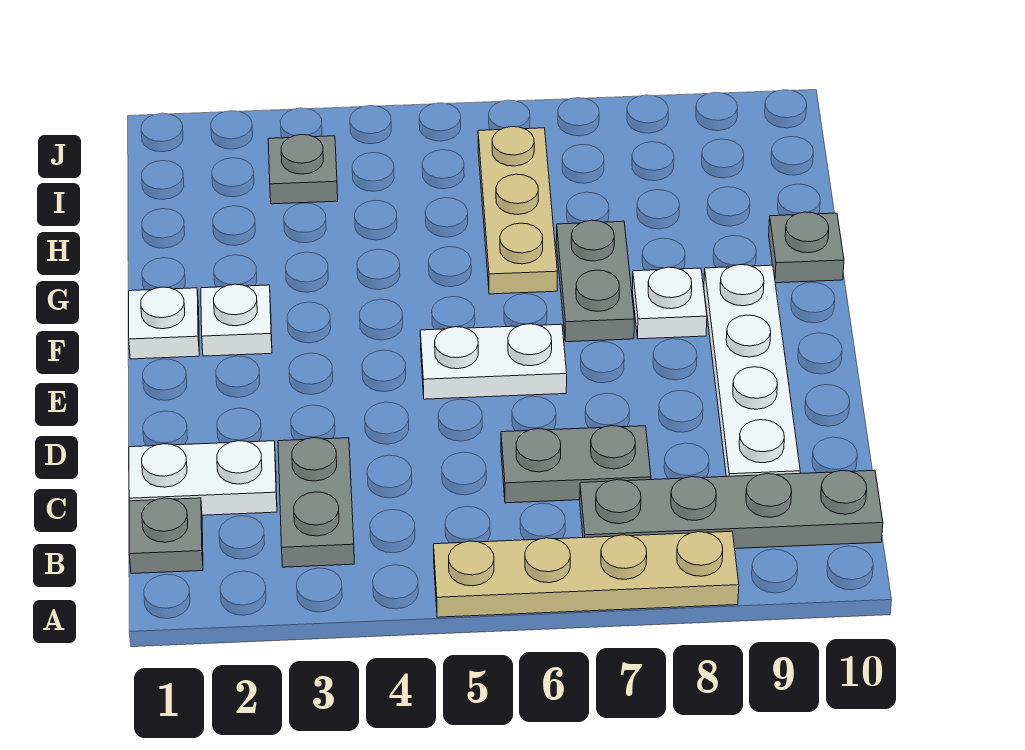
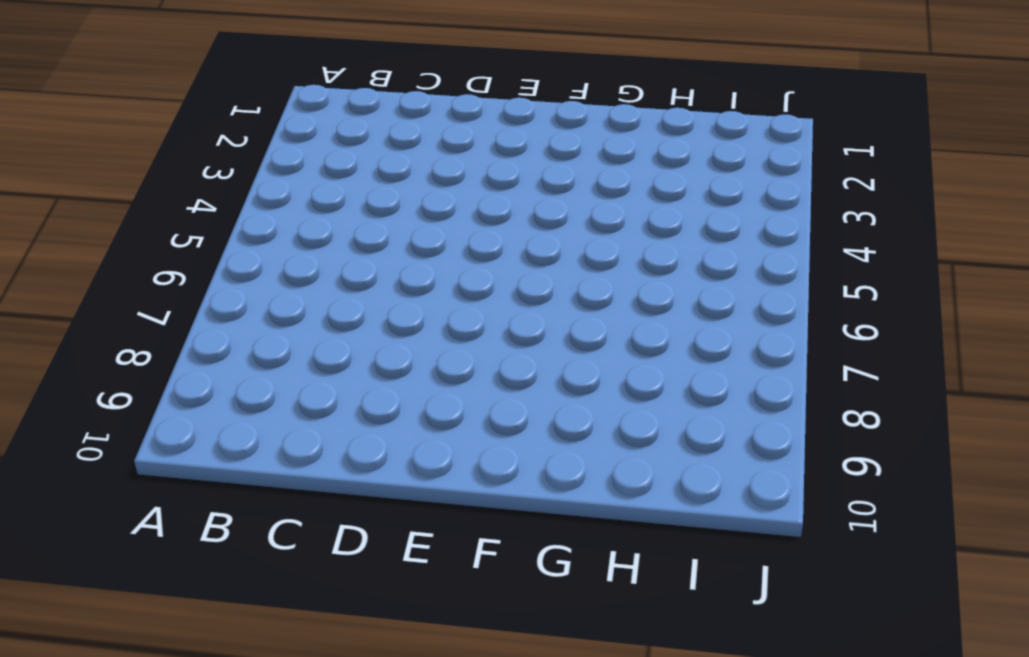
none -> tan plate A5:A8 level 1
none -> grey plate B1 level 1
none -> grey plate B3:C3 level 1

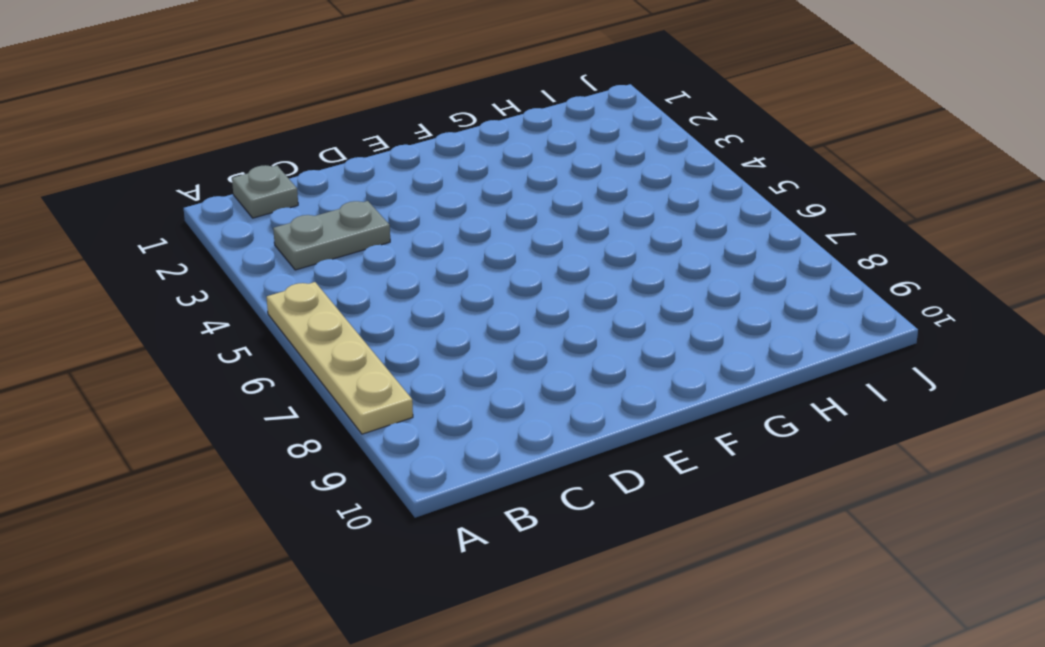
none -> grey plate B7:B10 level 1
none -> white plate C1:C2 level 1
none -> grey plate C6:C7 level 1

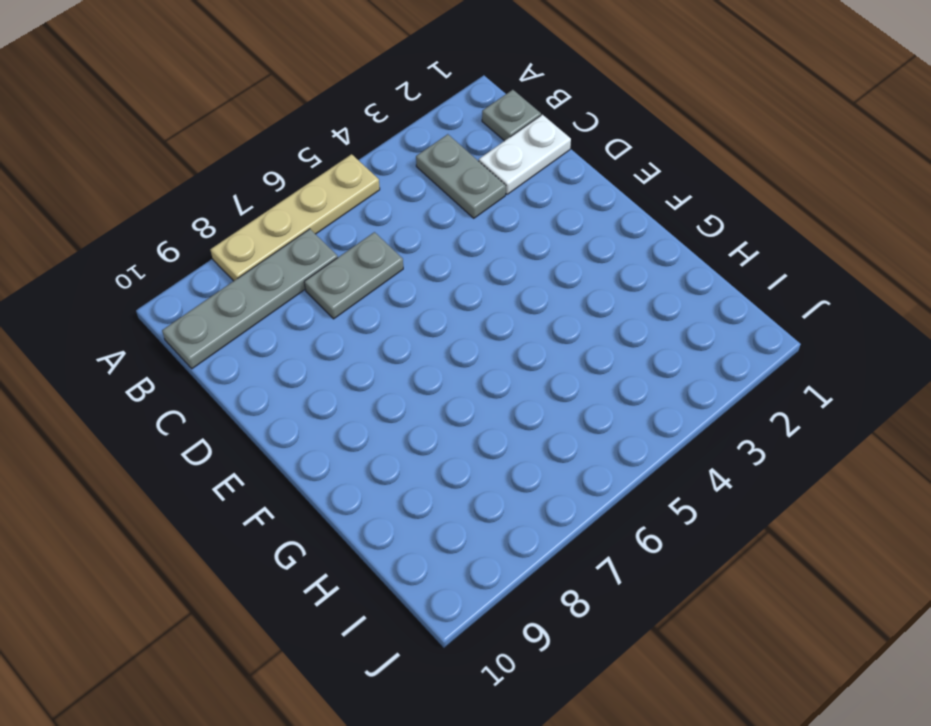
none -> white plate C9:F9 level 1
none -> white plate E5:E6 level 1
none -> white plate F1 level 1

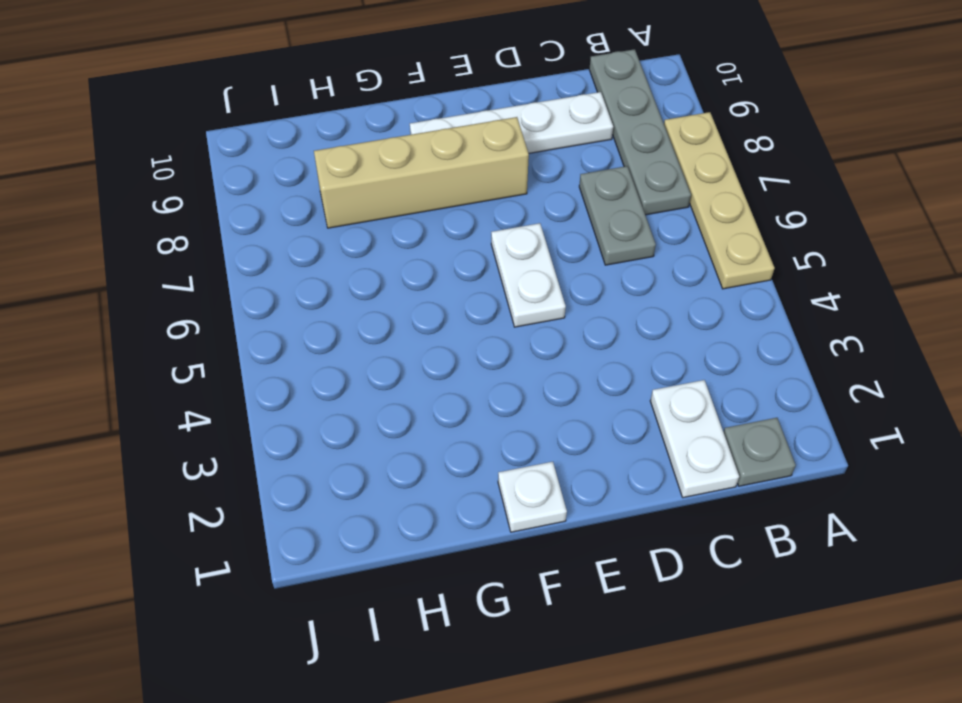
tan brick E8:H8 level 1 -> white plate F8 level 1
none -> grey plate B3:C3 level 1
none -> white plate F2 level 1
none -> grey plate F7:G7 level 1

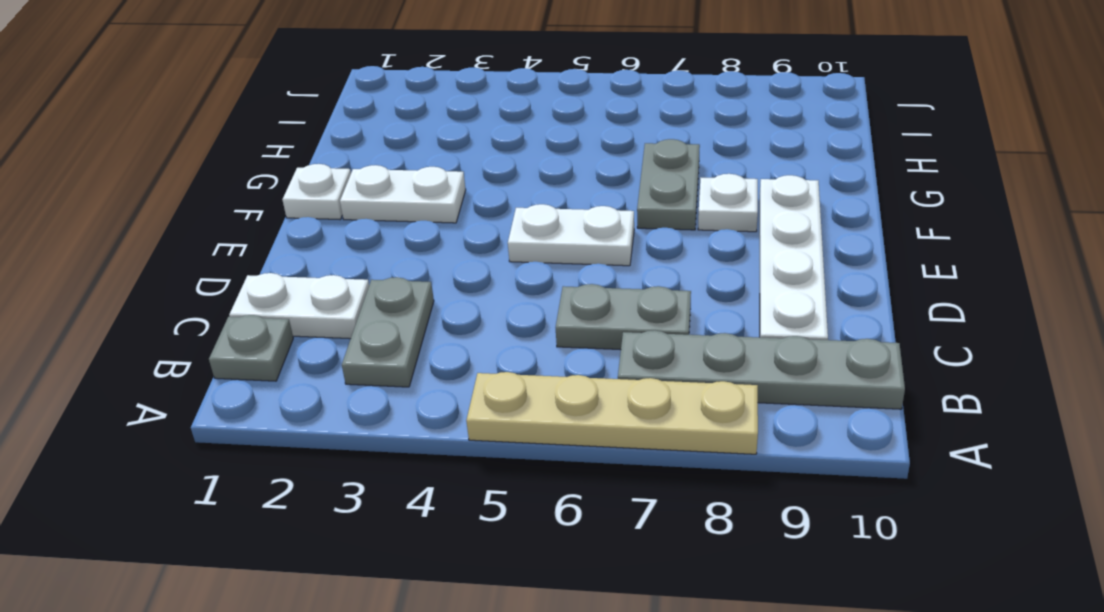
white plate F2:F3 level 1 -> white plate F2 level 1
none -> tan plate G6:I6 level 1
none -> grey plate G10 level 1
none -> grey plate I3 level 1

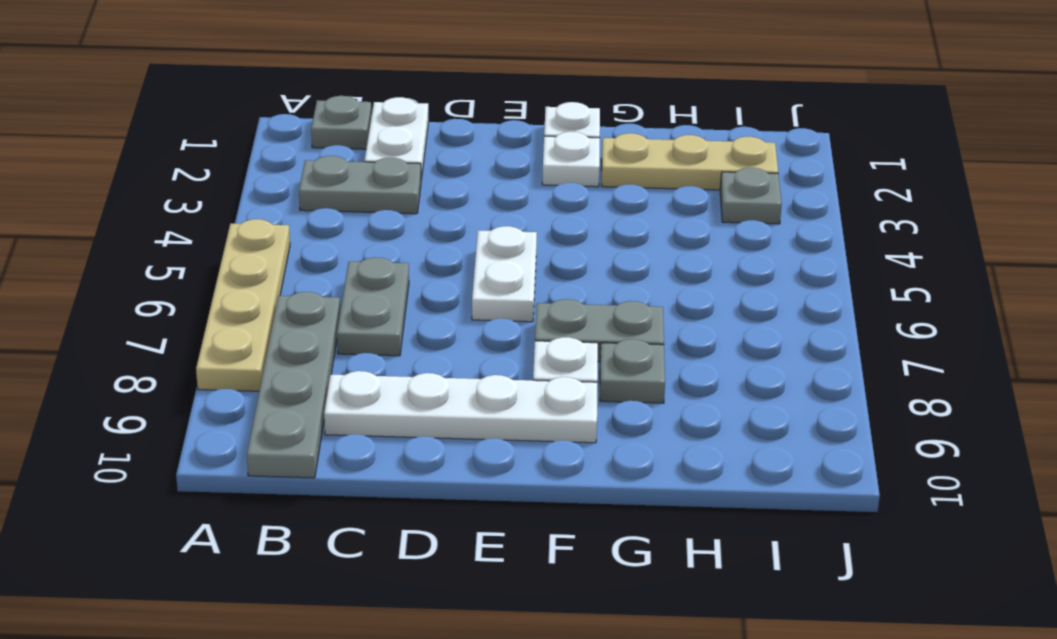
tan plate G2:I2 level 1 -> tan plate G6:I6 level 1
grey plate G8 level 1 -> grey plate G10 level 1

